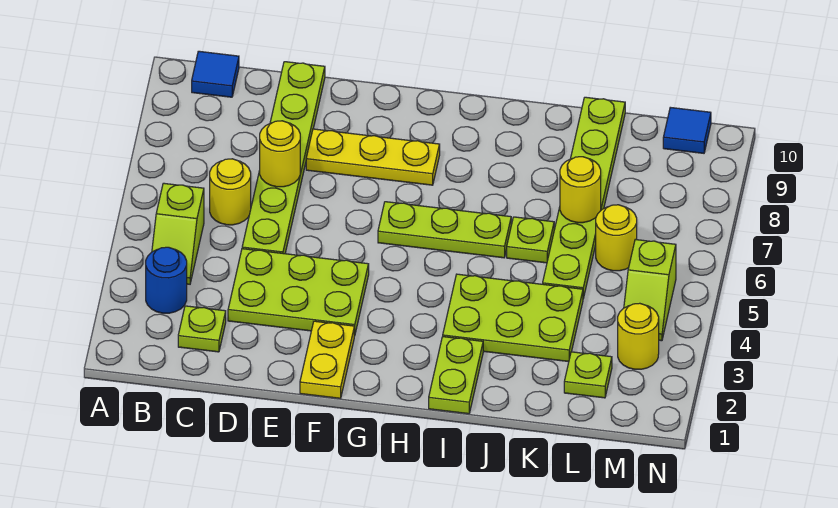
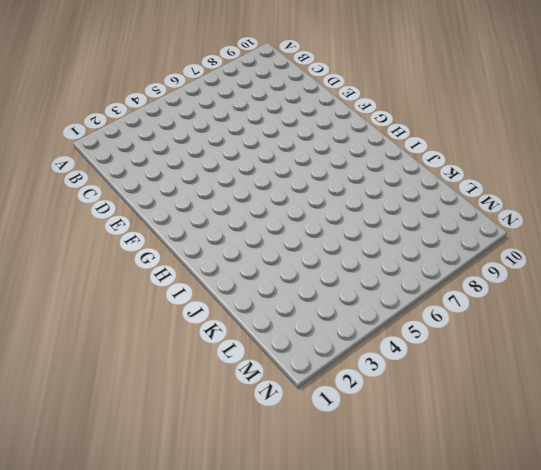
none -> blue round brick B3 level 1
none -> lime slope B4:B5 level 1 top 5
none -> blue tile B10 level 1

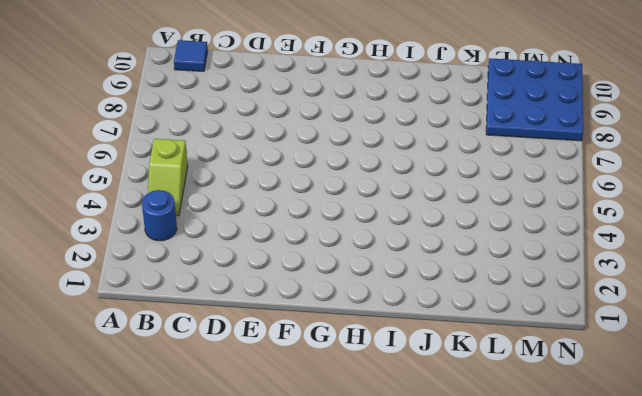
blue plate L8:N10 level 1 -> blue tile M10 level 1
none -> lime plate C2 level 1
none -> yellow round brick C6 level 1
none -> lime plate D3:F4 level 1

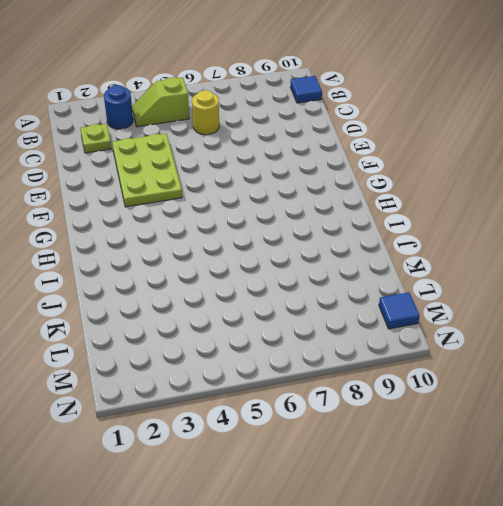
none -> lime plate D5:D10 level 1
none -> yellow plate E8:G8 level 1
none -> yellow plate F1:F2 level 1

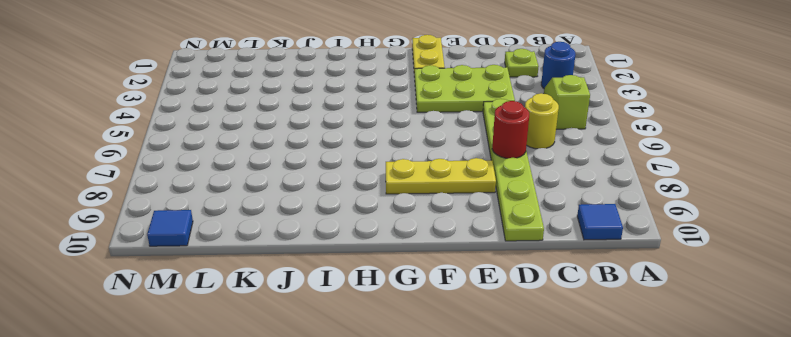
red round brick D7 level 2 -> yellow round brick D7 level 2
none -> lime plate G6:I6 level 1
none -> lime plate I1:I2 level 1
none -> lime plate I3:K4 level 1

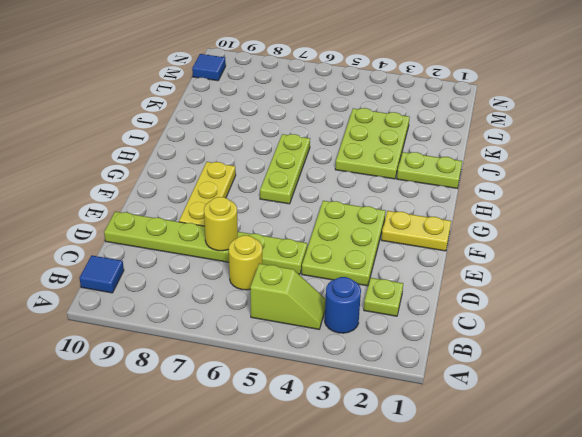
none -> lime plate J6 level 1
none -> lime plate K5:K10 level 1
none -> lime plate L2 level 1

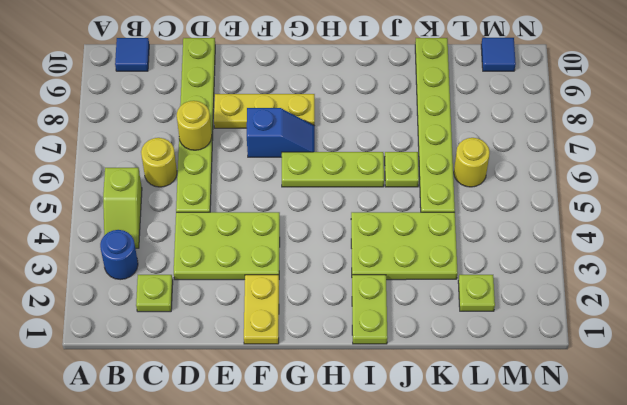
blue slope F7:G7 level 1 top F -> none
none -> yellow round brick M3 level 1
none -> lime slope M4:M5 level 1 top 5
none -> yellow round brick K7 level 2

